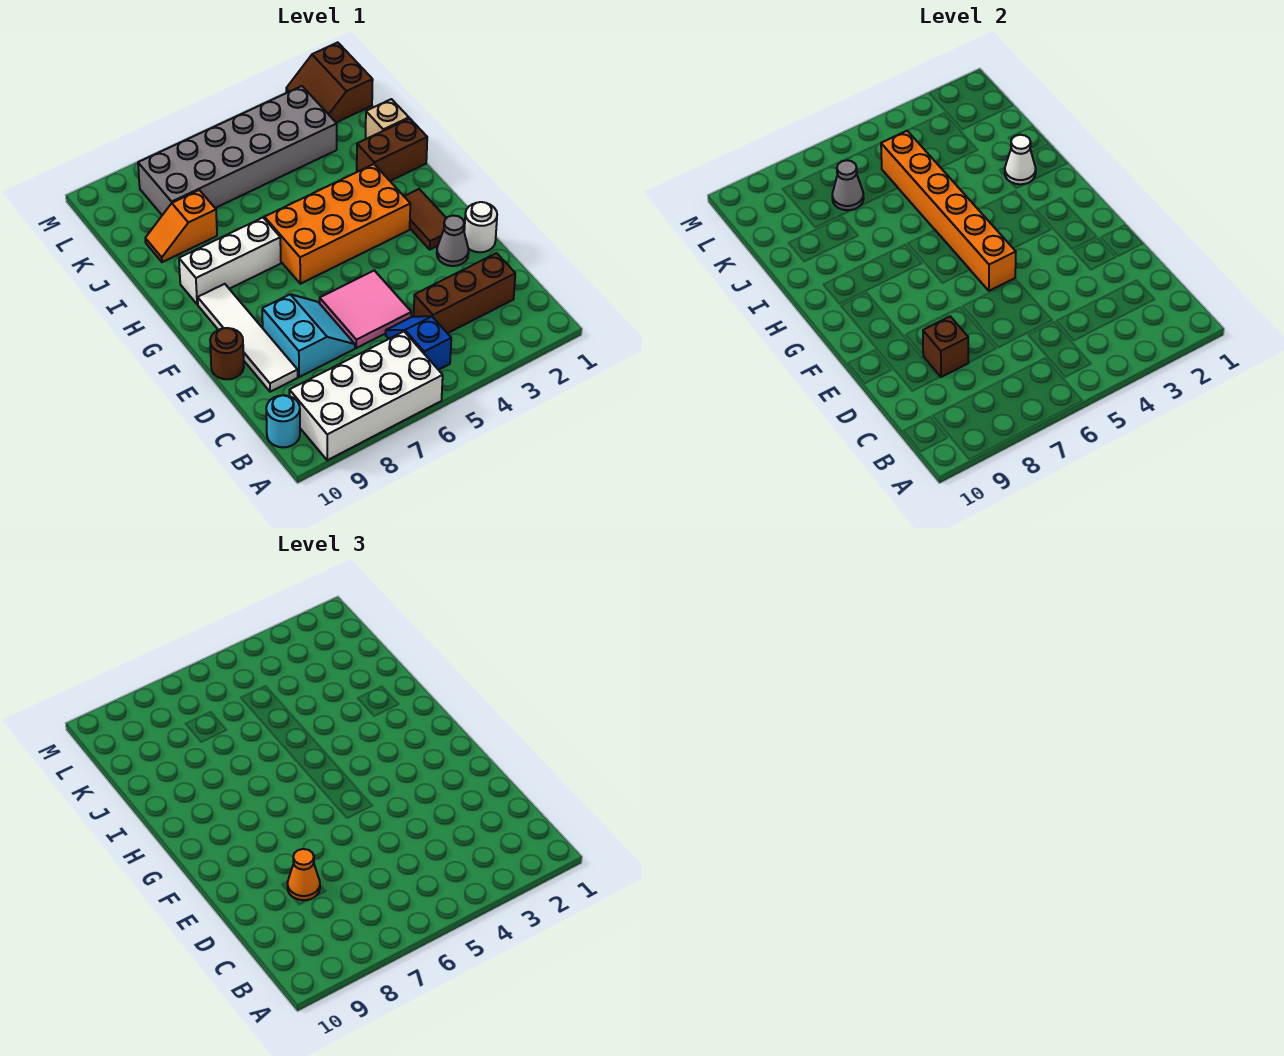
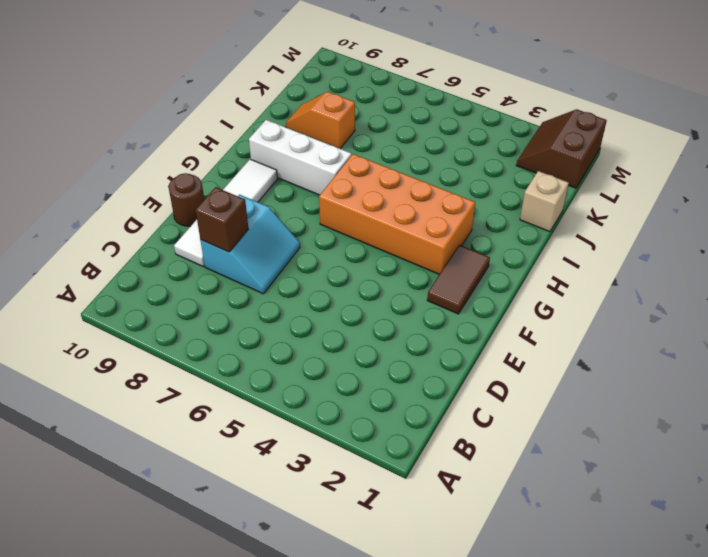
none -> white brick A6:B9 level 1
none -> blue slope B5:C5 level 1 top B
none -> cyan round brick B10 level 1

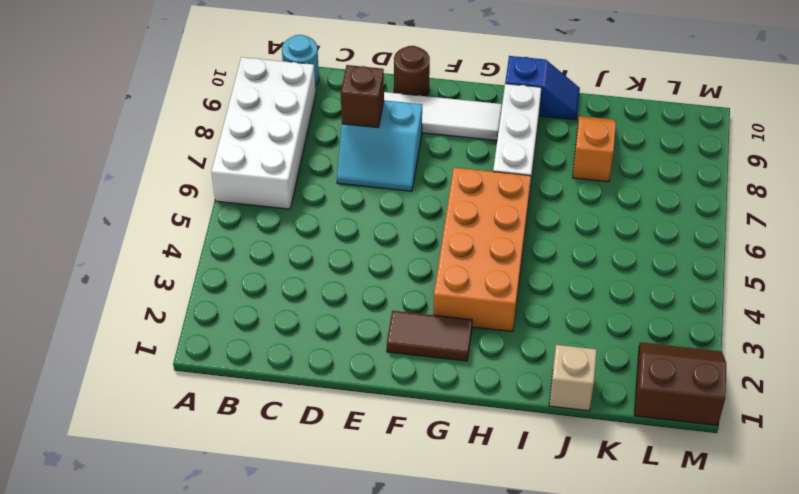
blue slope H10:I10 level 1 top H -> blue slope B5:C5 level 1 top B
none -> brown brick C2:C4 level 1
none -> pink tile D5:E6 level 1
none -> white round brick E1 level 1

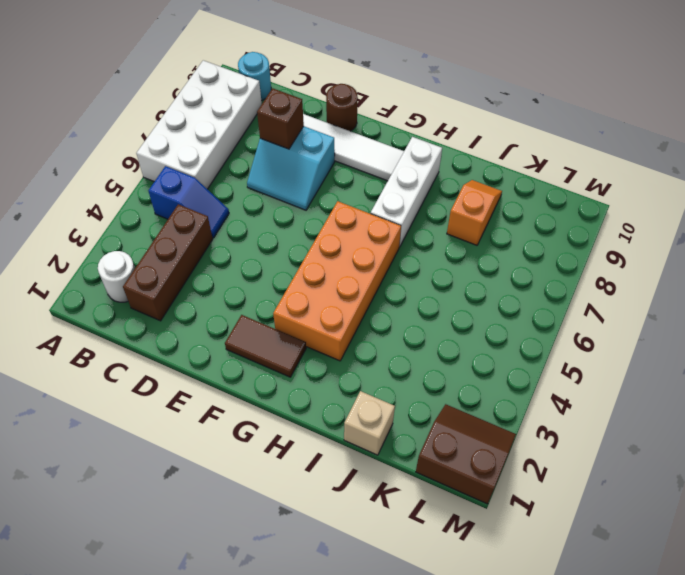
white round brick B2 level 1 -> white round brick E1 level 1
none -> pink tile D5:E6 level 1
none -> grey cone E2 level 1
none -> brown brick I1:I2 level 1

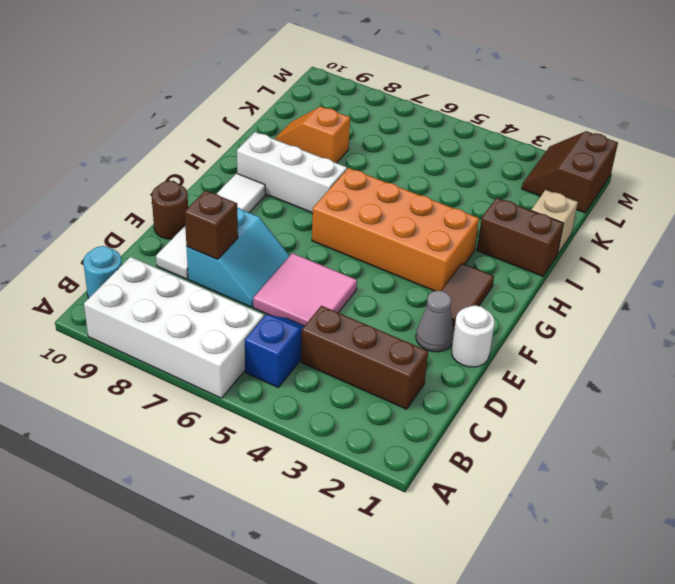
none -> grey brick K3:L8 level 1
none -> orange brick F5:K5 level 2
none -> white cone I2 level 2

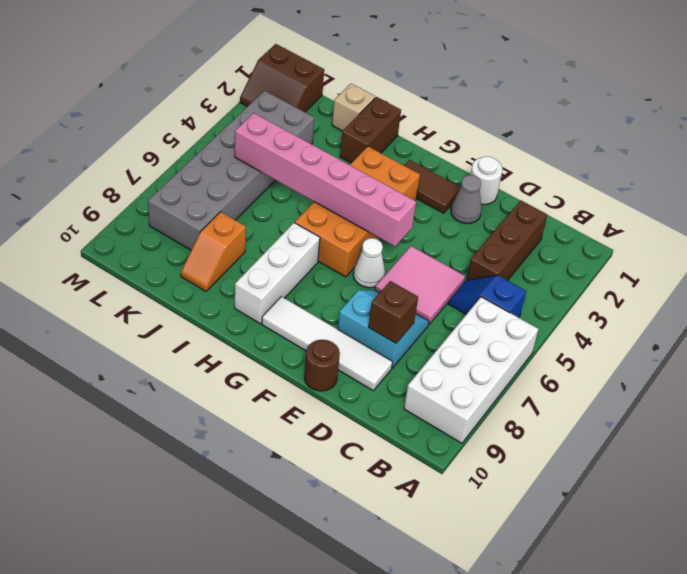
pink brick F5:K5 level 2 -> orange brick F5:K5 level 2
white cone F6 level 1 -> white cone I2 level 2
none -> cyan round brick B10 level 1
none -> grey cone K7 level 2
none -> orange cone D8 level 3

